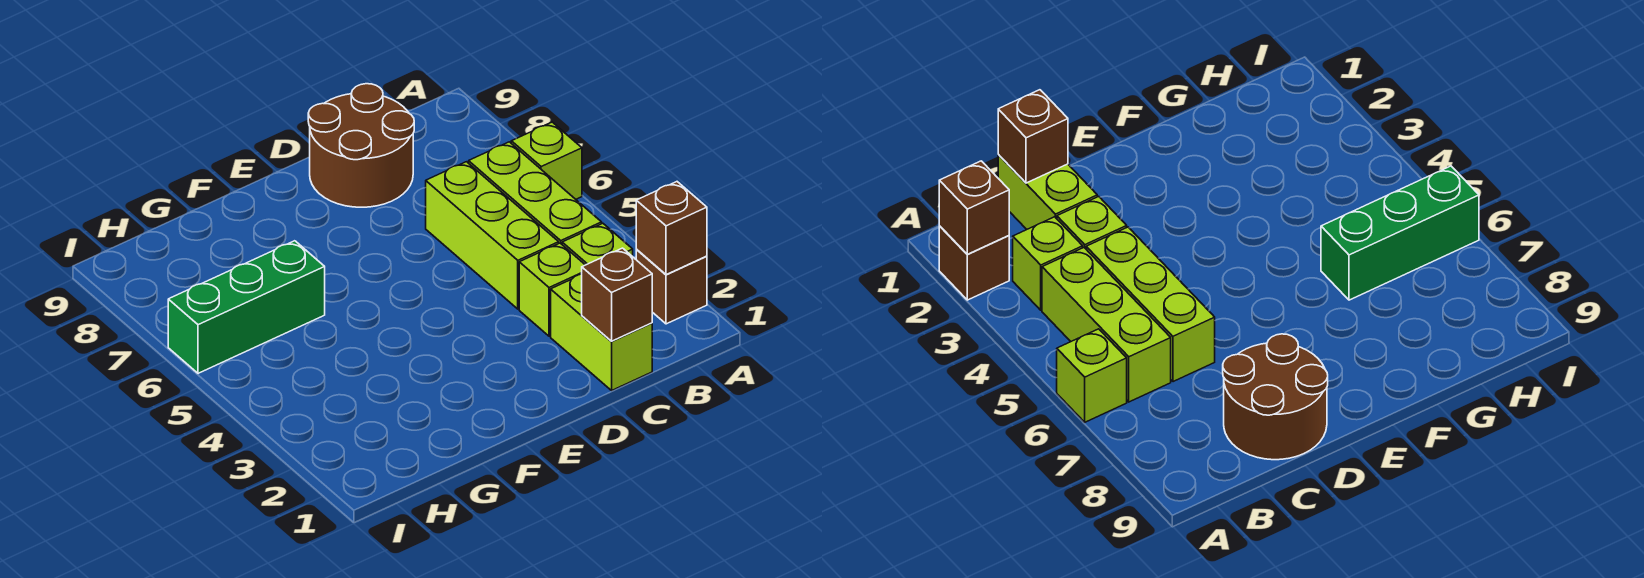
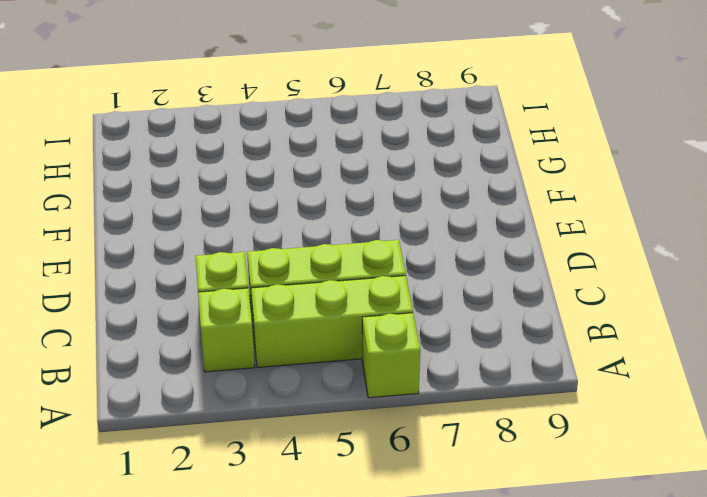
none -> brown brick A2 level 1
none -> lime brick C1:C2 level 1

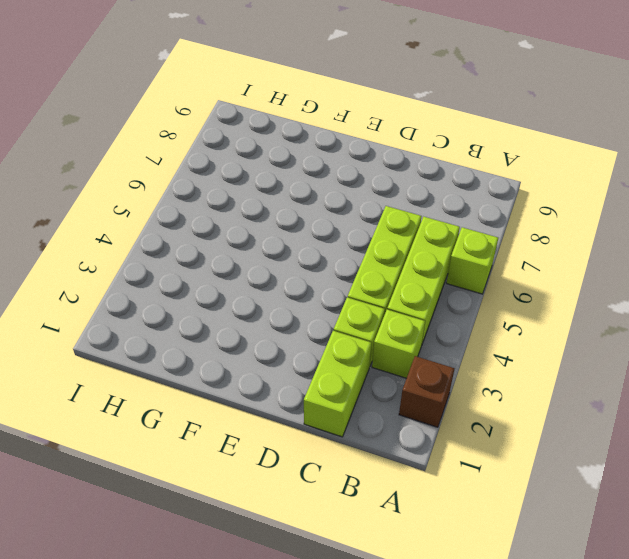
none -> brown round brick C8:D9 level 1
none -> green brick G6:I6 level 1

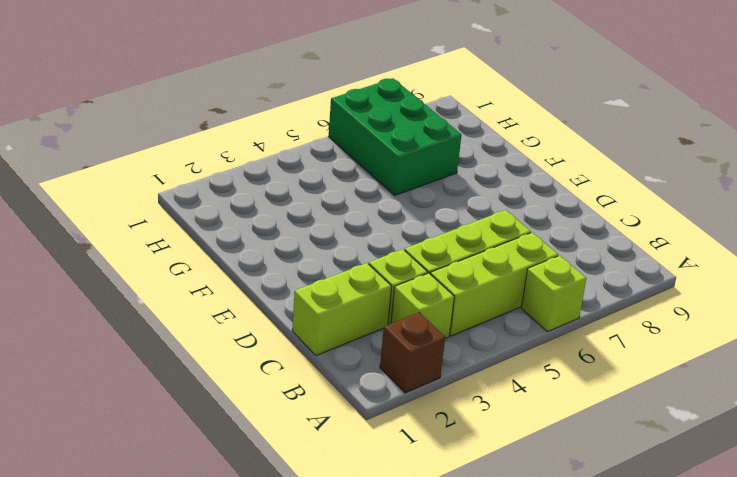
green brick G6:I7 level 1 -> green brick G6:I6 level 1
none -> brown round brick C8:D9 level 1
none -> brown brick A2 level 2

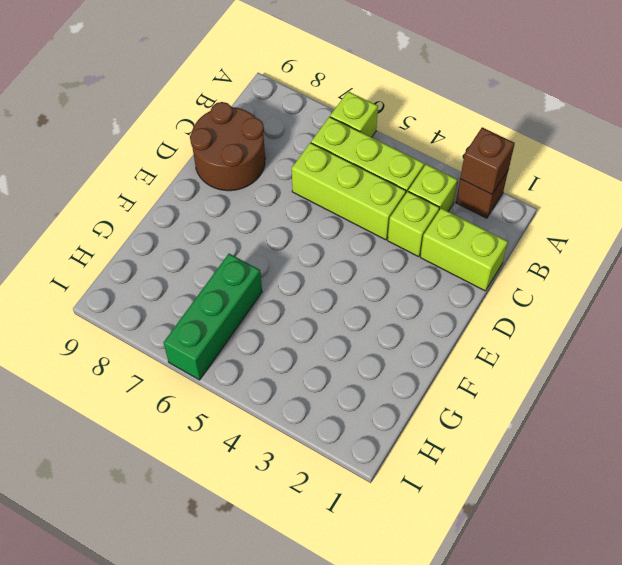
none -> brown brick C1 level 2

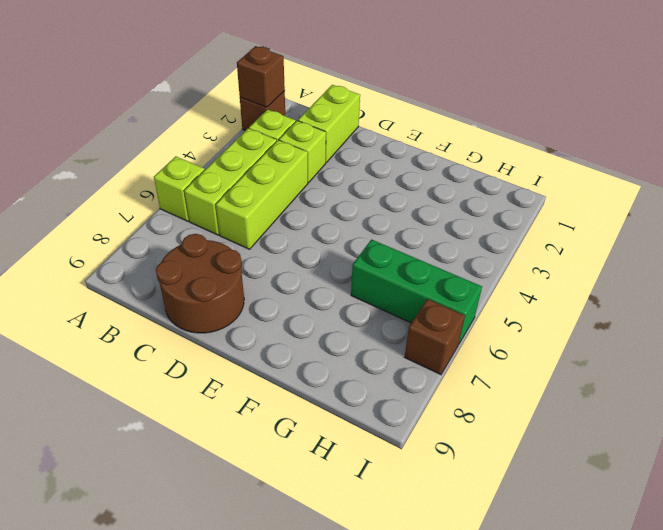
brown brick I7 level 1 -> brown brick C1 level 2

